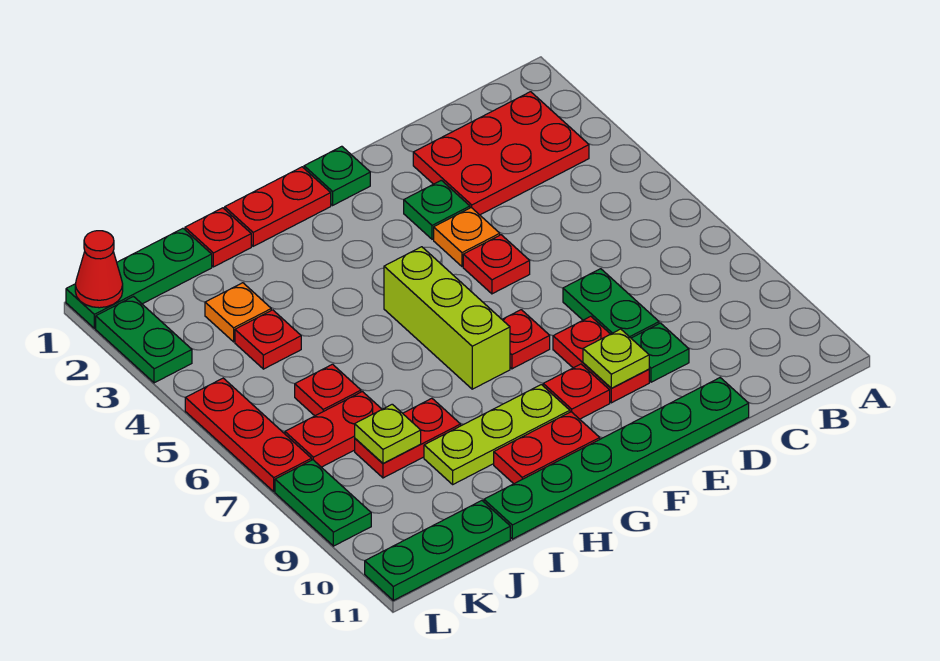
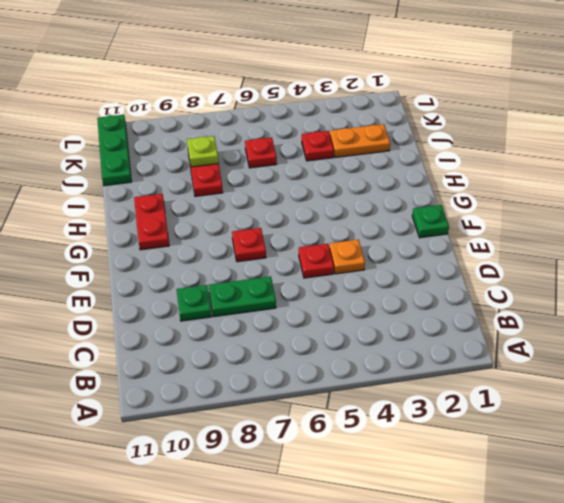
orange plate J2:J3 level 1 -> orange plate J3 level 1
none -> red plate B2:D3 level 1
none -> green plate D11:I11 level 1
none -> green plate E3 level 1

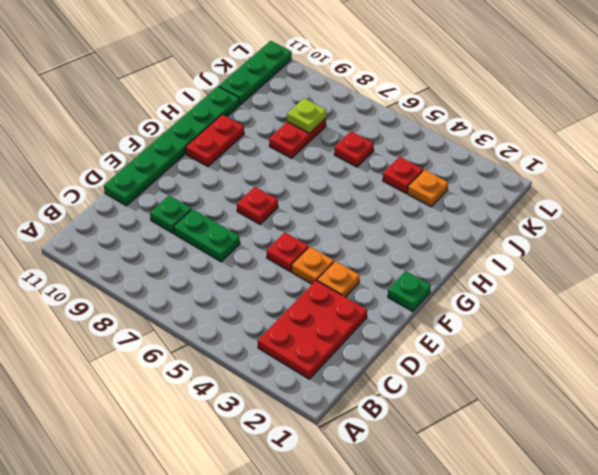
orange plate E3 level 1 -> green plate E3 level 1
none -> red plate E8:E9 level 1
none -> red plate F9 level 1
none -> red plate G1:H1 level 1

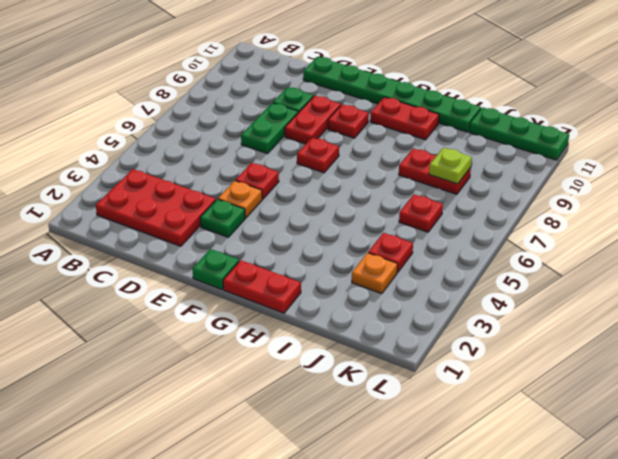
none -> lime brick G5:G7 level 1
none -> lime plate G9:I9 level 1
none -> red plate I1 level 1

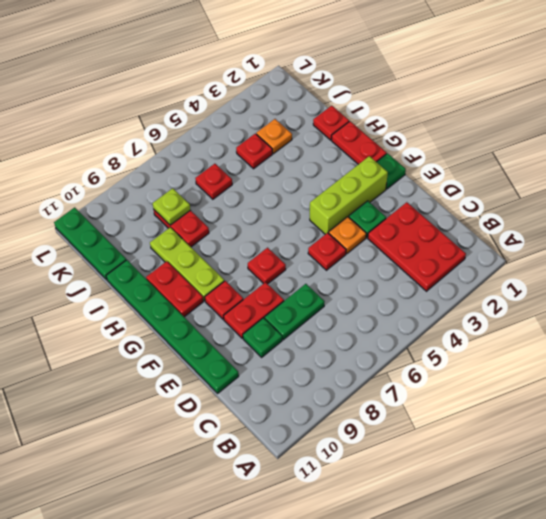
lime brick F2:F4 level 1 -> lime brick G5:G7 level 1
none -> green plate J1:L1 level 1
none -> red plate J7:K7 level 1
none -> green plate L2:L3 level 1

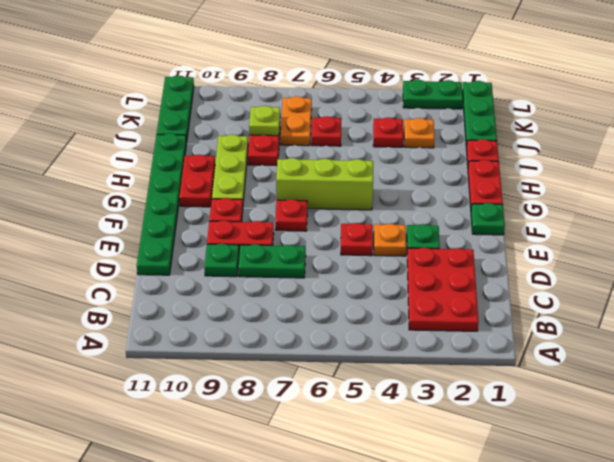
orange plate J7:K7 level 1 -> red plate J7:K7 level 1
none -> red plate L5:L7 level 1
none -> green plate L8:L9 level 1
none -> lime plate E9 level 2

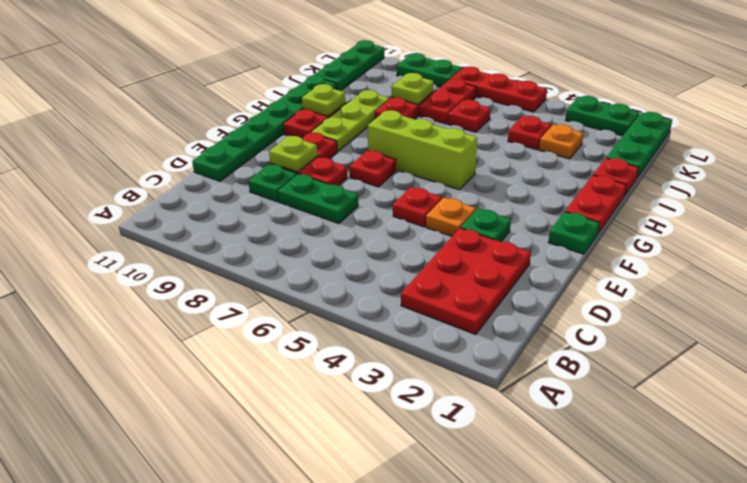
lime plate H10 level 2 -> none
none -> red cone L1 level 2

